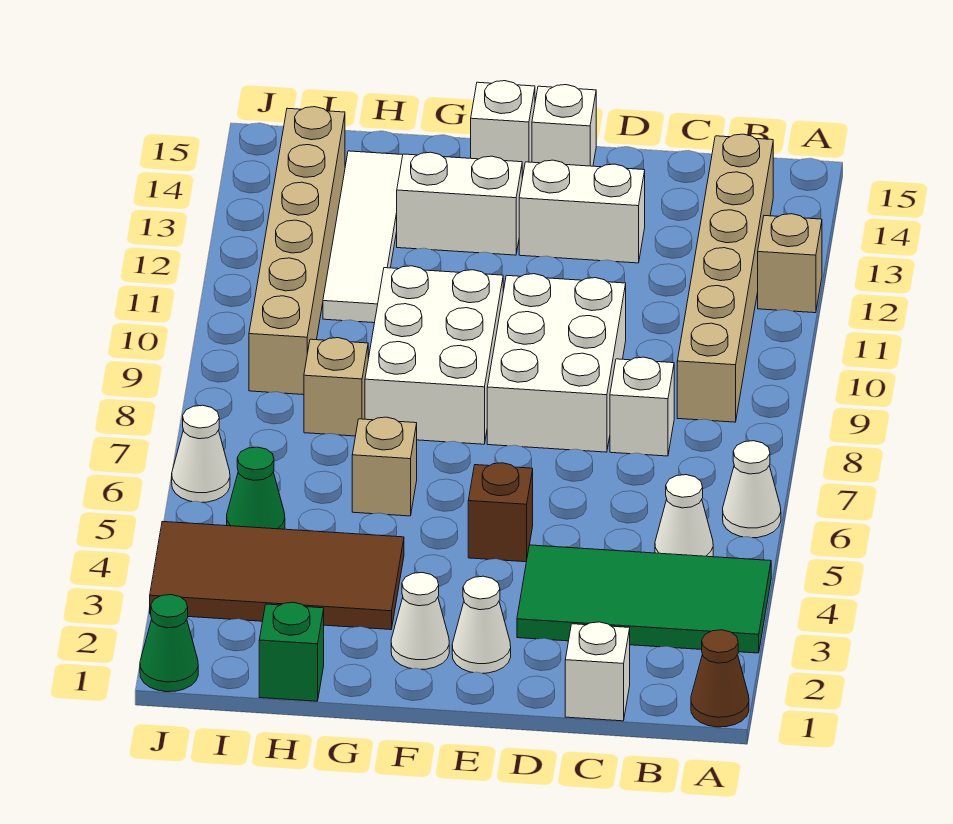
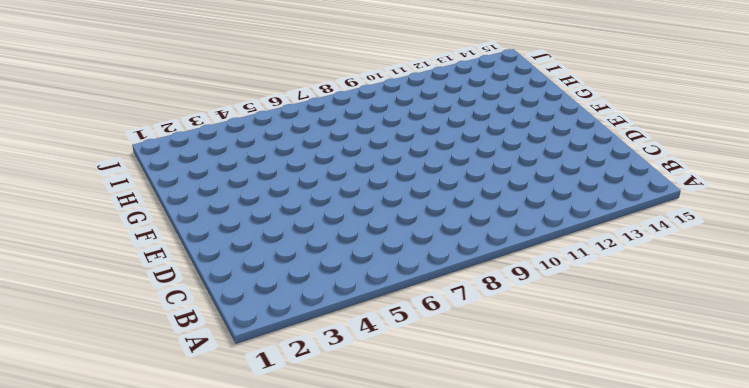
none -> brown cone A1 level 1
none -> green tile A3:D4 level 1
none -> white cone A6 level 1

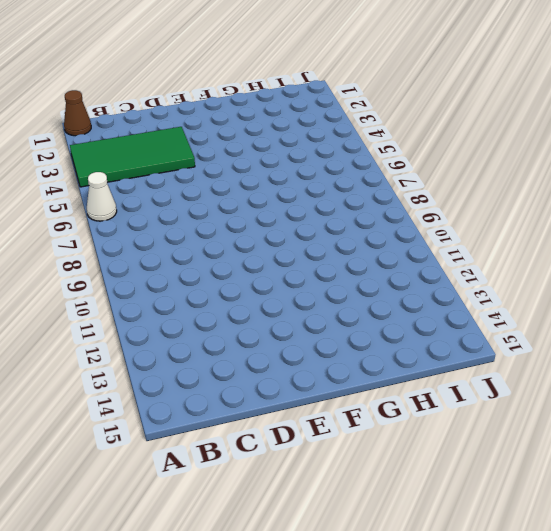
none -> tan brick A12 level 1
none -> white cone B5 level 1
none -> tan brick B9:B14 level 1

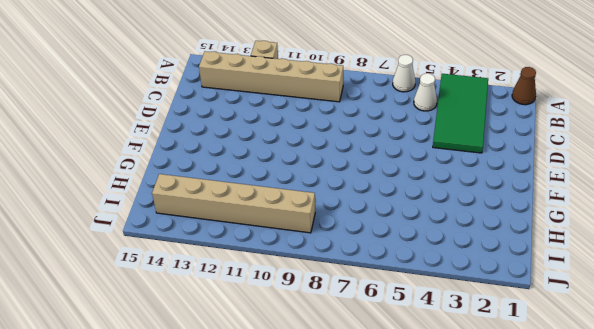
none -> white brick C1 level 1
none -> white brick C8 level 1
none -> white brick D8:E10 level 1

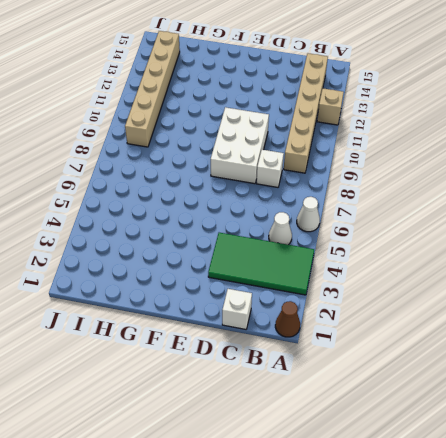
none -> white brick D13:E13 level 1
none -> white cone E2 level 1
none -> brown brick E5 level 1

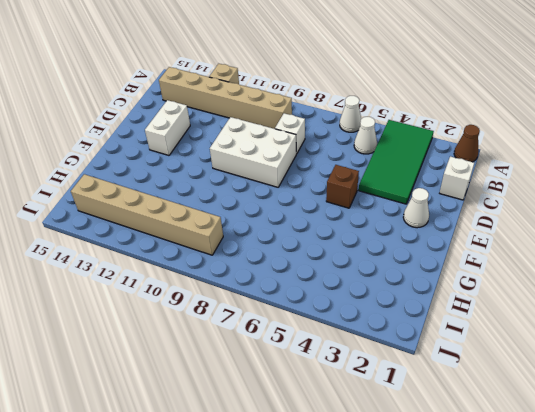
none -> white brick E15 level 1
none -> white cone F2 level 1
none -> white brick F8:G10 level 1

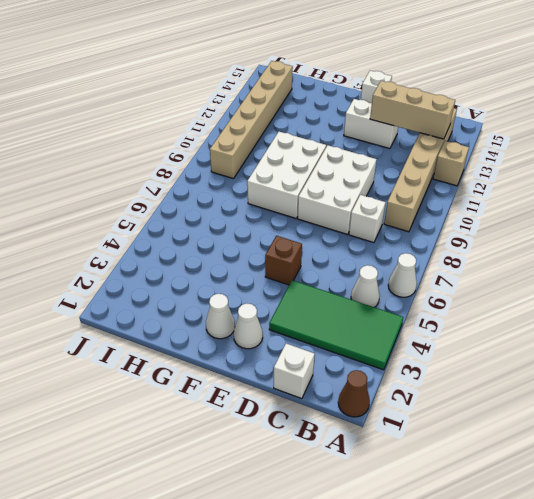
tan brick B13:D13 level 2 -> none
none -> white brick F13:G13 level 1
none -> white brick F15 level 1
none -> brown tile G3:J4 level 1

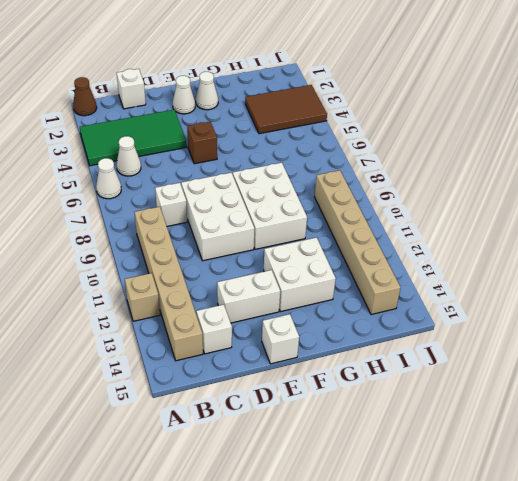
white brick C14 level 1 -> white brick F15 level 1
white brick F12:G13 level 1 -> white brick F13:G13 level 1
brown tile H3:J4 level 1 -> brown tile G3:J4 level 1
none -> tan brick G6 level 1
none -> green brick H1 level 1
none -> tan brick H8 level 1

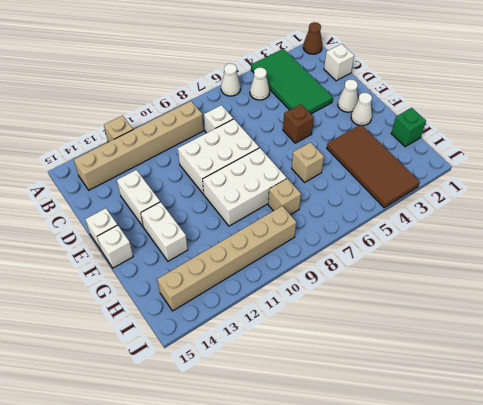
none -> white tile H11:H14 level 1
none -> green cone I5 level 1
none -> green cone J1 level 1

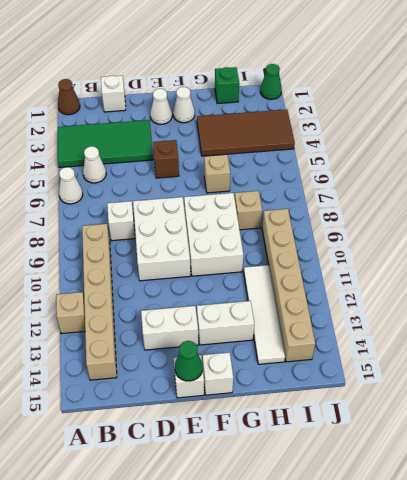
green cone E15 level 2 -> green cone I5 level 1
none -> white cone J6 level 1

